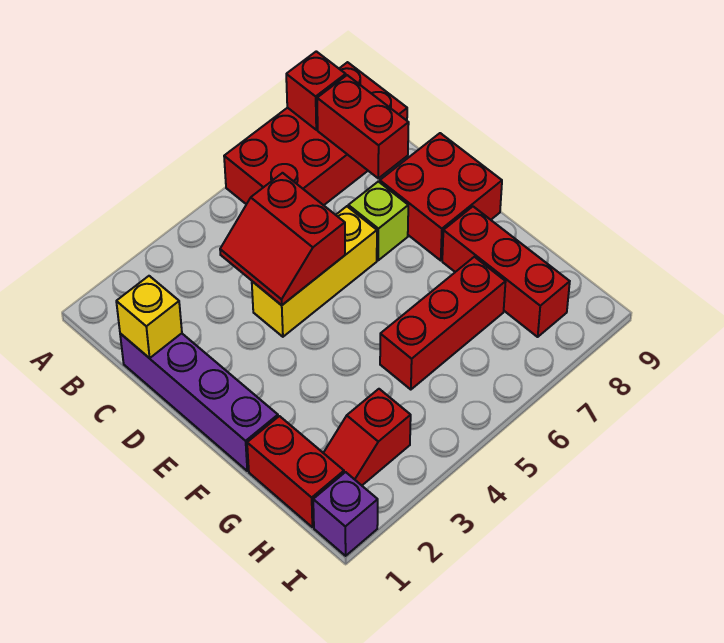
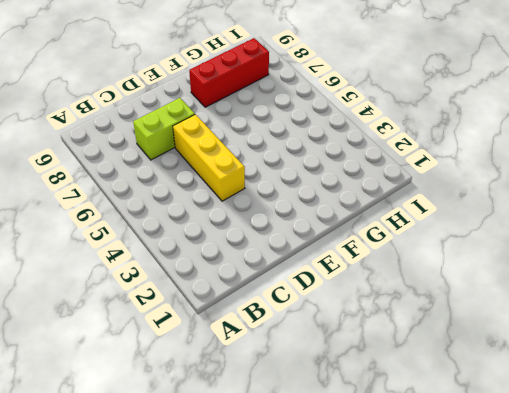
lime brick C7:D7 level 1 -> lime brick D7 level 1
none -> red brick A6:B9 level 1
none -> purple brick C1:F1 level 1
none -> red brick D8:E9 level 1

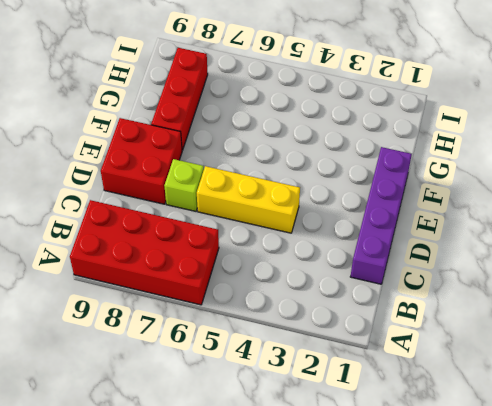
none -> red brick G1:H1 level 1
none -> red brick G5:G7 level 1
none -> red slope H2:H3 level 1 top 3

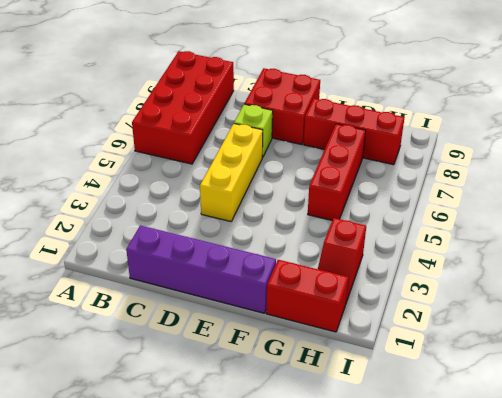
none -> purple brick I1 level 1
none -> red brick A8 level 2
none -> red brick B8:C8 level 2

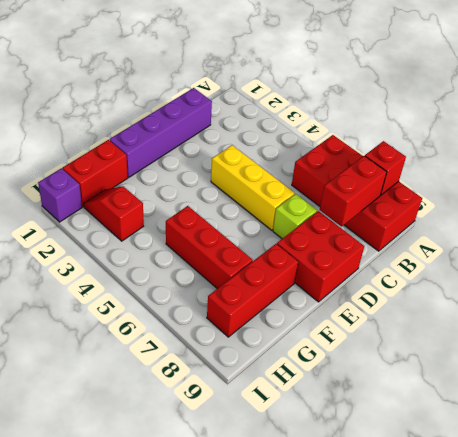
none -> yellow brick C1 level 2
none -> red slope C4:D5 level 2 top 5

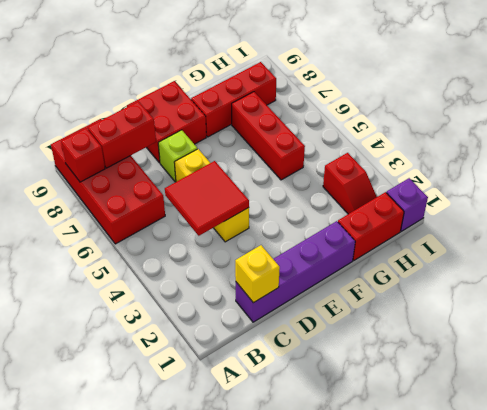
red tile C4:D5 level 2 -> red slope C4:D5 level 2 top 5

